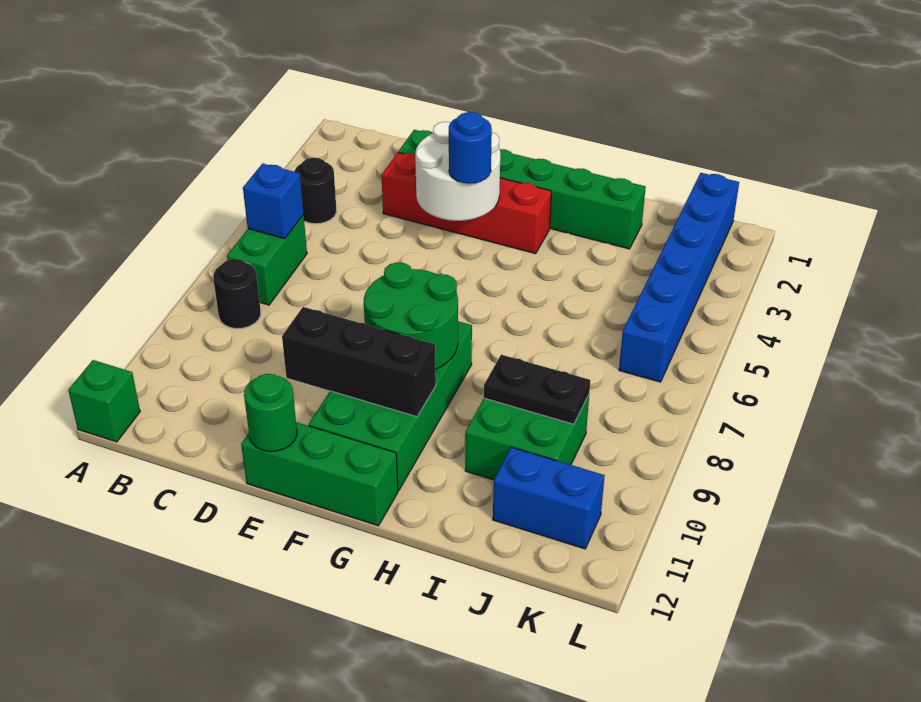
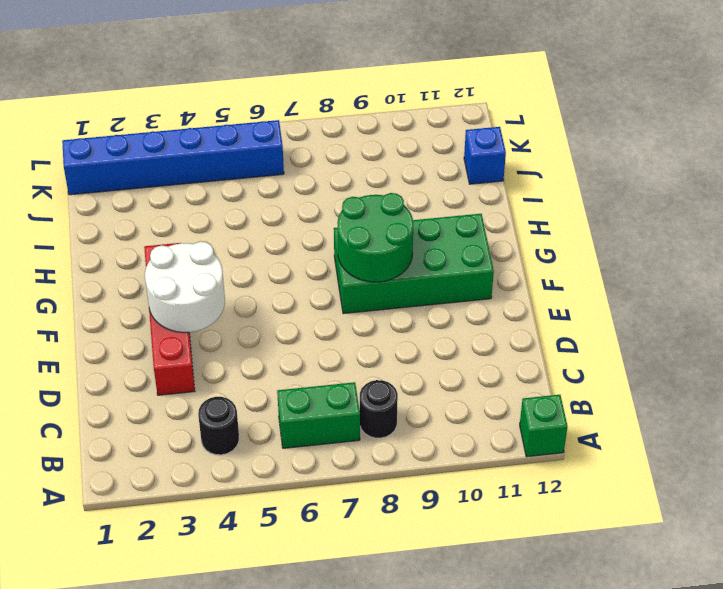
blue brick J12 level 1 -> blue brick B6 level 2
none -> green brick D2:I2 level 1
none -> green brick E12:G12 level 1
none -> green brick I9:J10 level 1

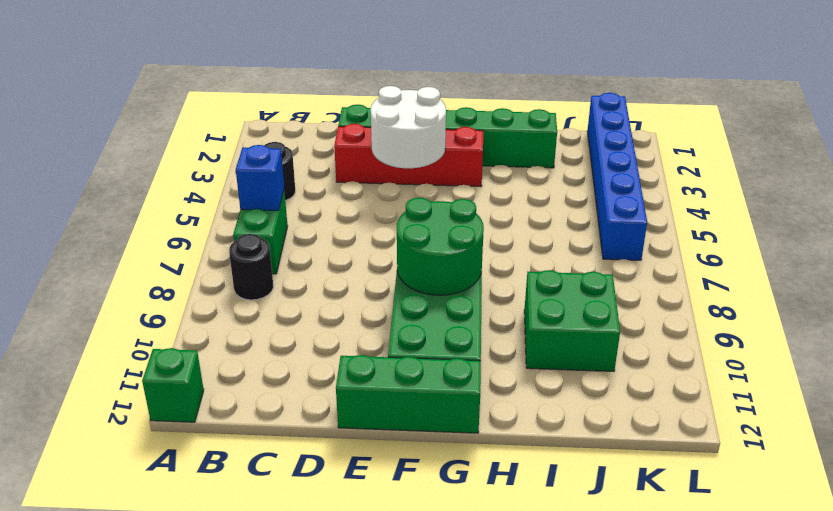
none -> blue brick J11:K11 level 1
none -> black brick E10:G10 level 2
none -> green round brick E12 level 2

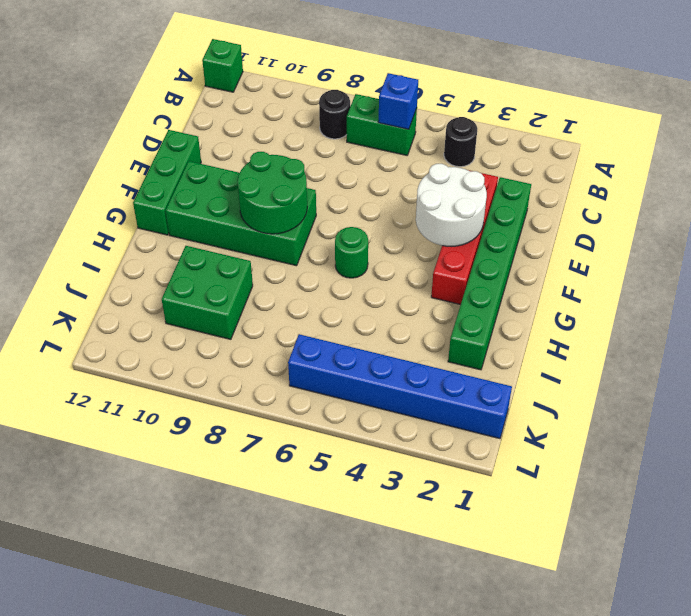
green round brick G6 level 1 -> green round brick E12 level 2
none -> blue brick J11:K11 level 1
none -> black brick E10:G10 level 2
none -> black plate I9:J9 level 2

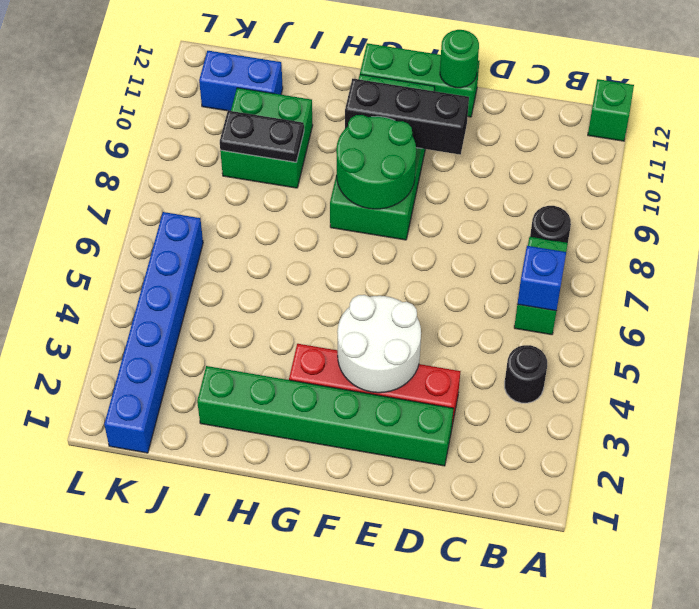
none -> blue round brick F4 level 3

